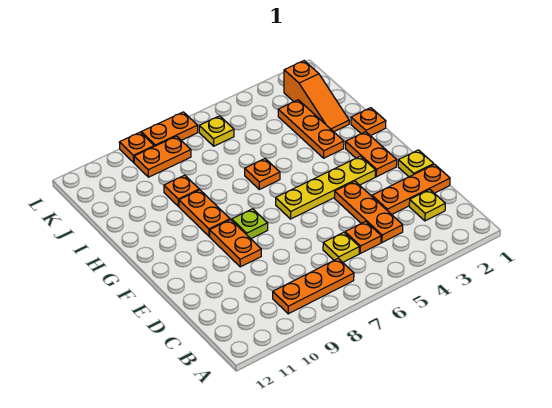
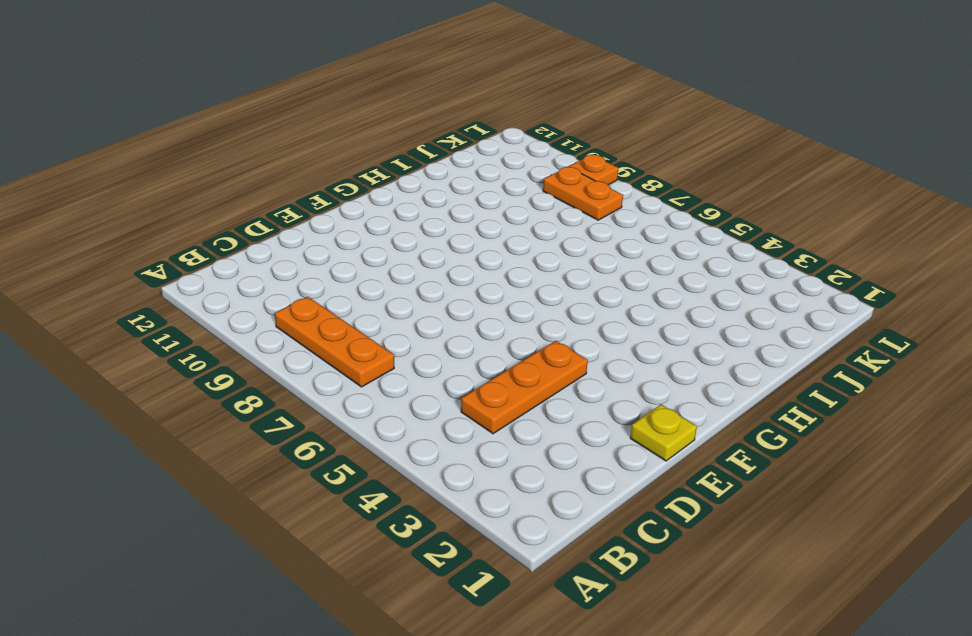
none -> yellow plate C2 level 1
none -> orange plate C5 level 1
none -> yellow plate C6 level 1

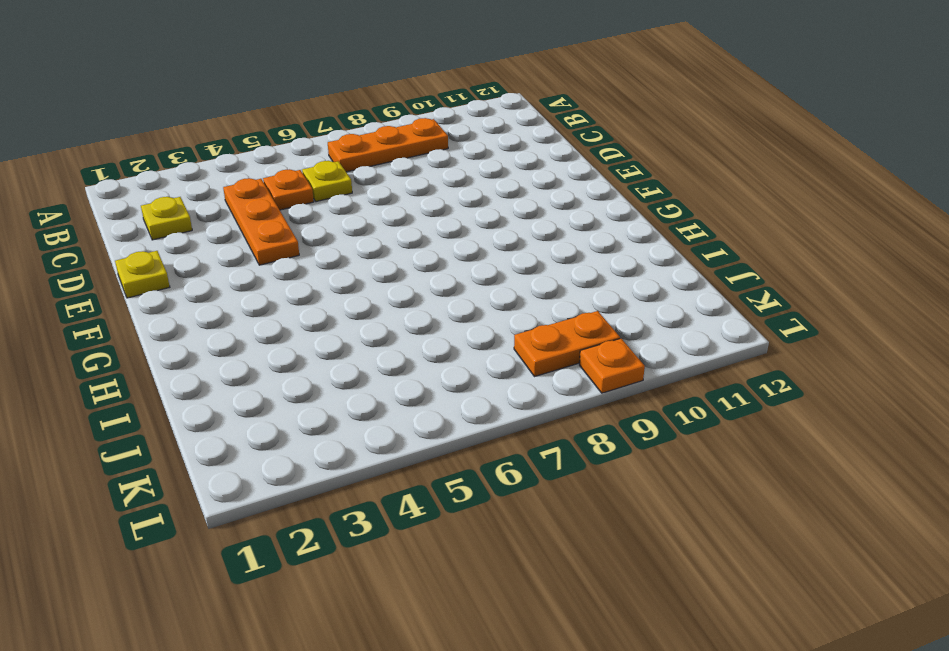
none -> orange plate D1:D3 level 1
none -> orange plate E9:F9 level 1
none -> orange plate F2:G2 level 1

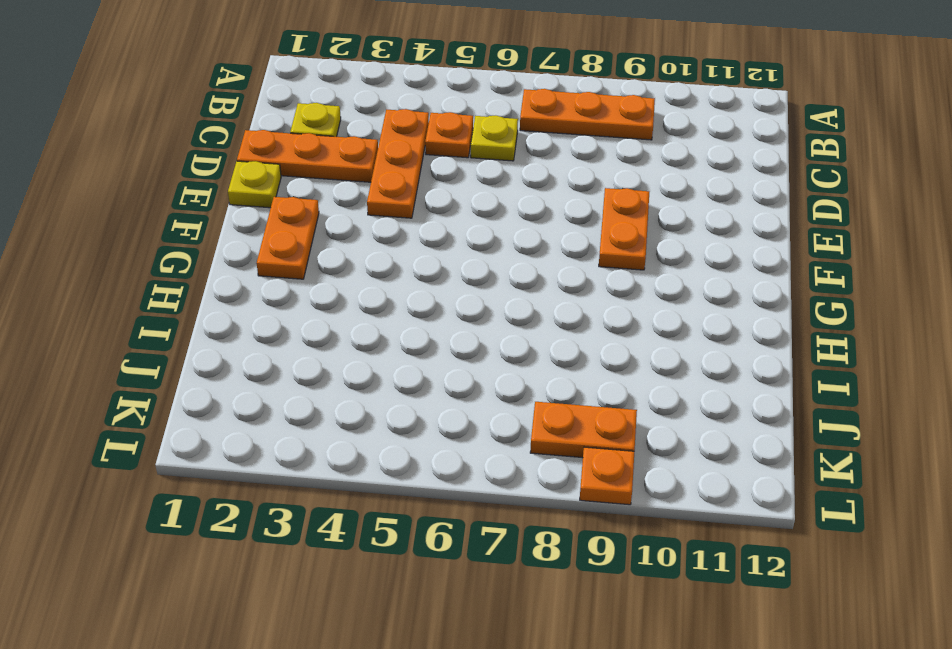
none -> yellow plate F3:F6 level 1
none -> lime plate F8 level 1
none -> orange plate G9:H9 level 1

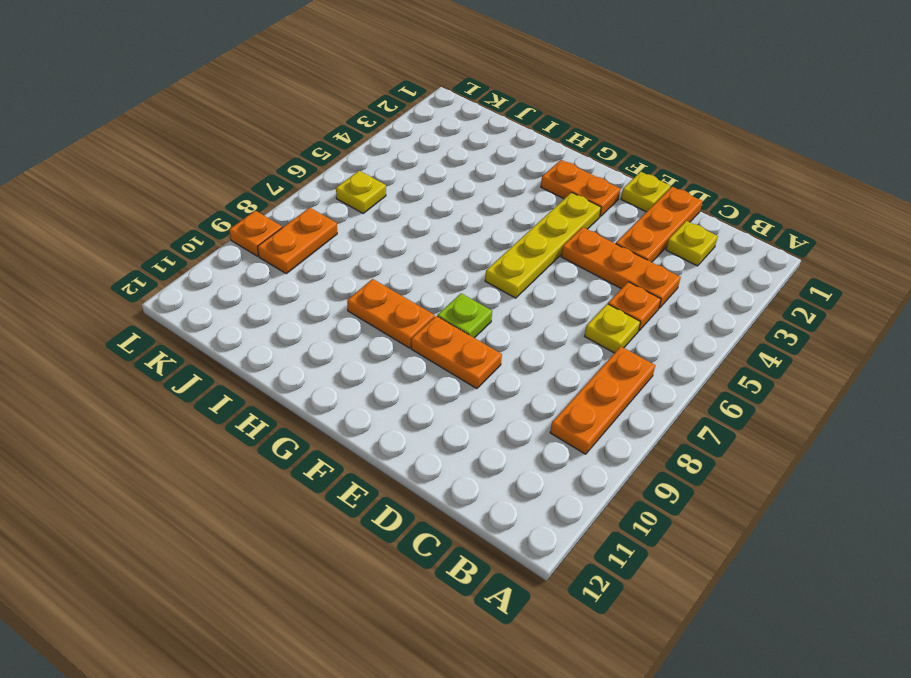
none -> orange plate H1 level 1
none -> orange plate H3:J3 level 1
none -> orange plate H6 level 1

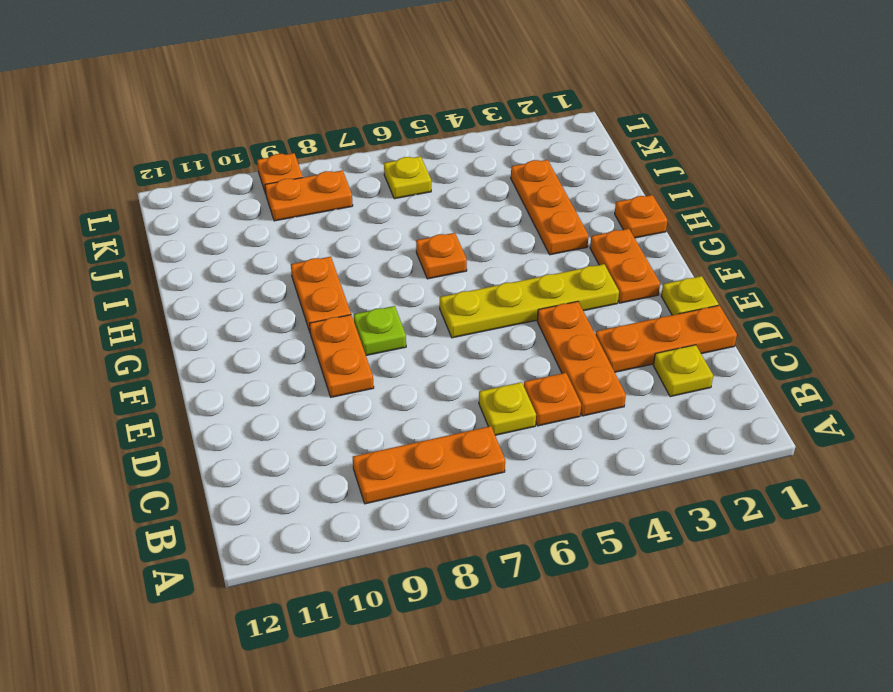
none -> orange slope I2:K2 level 1 top K
none -> orange plate I9 level 1
none -> orange plate L7:L8 level 1

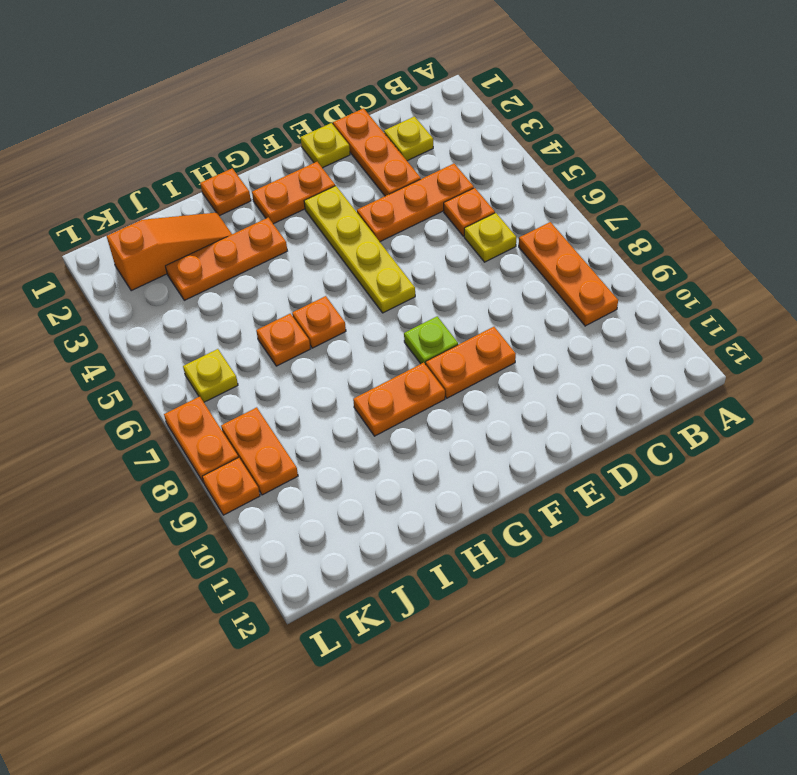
orange plate I6 level 1 -> orange plate I9 level 1

